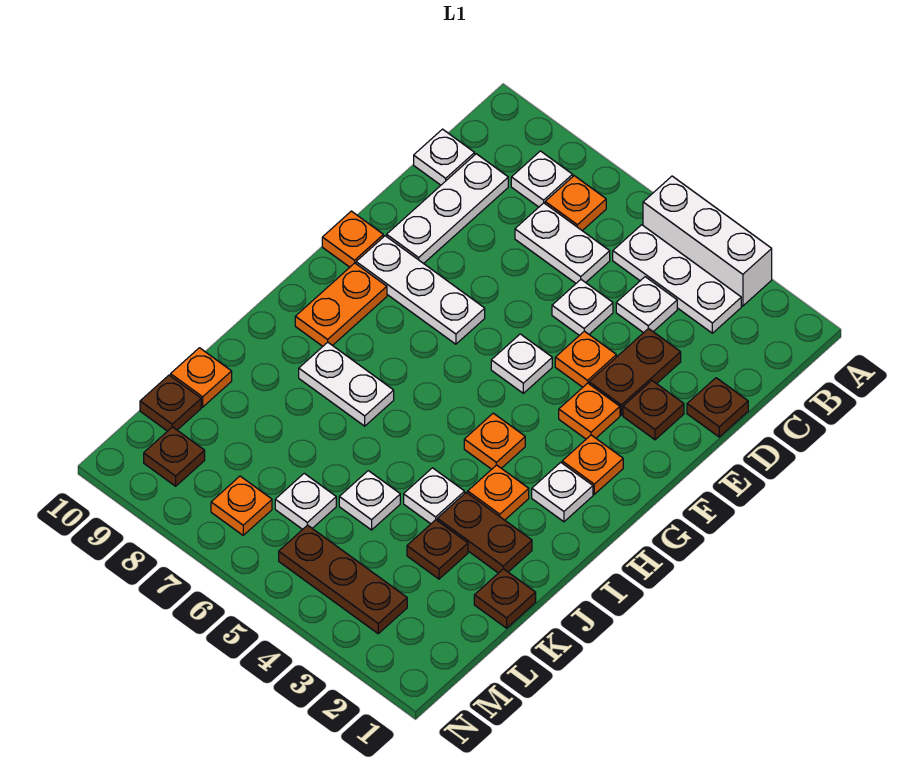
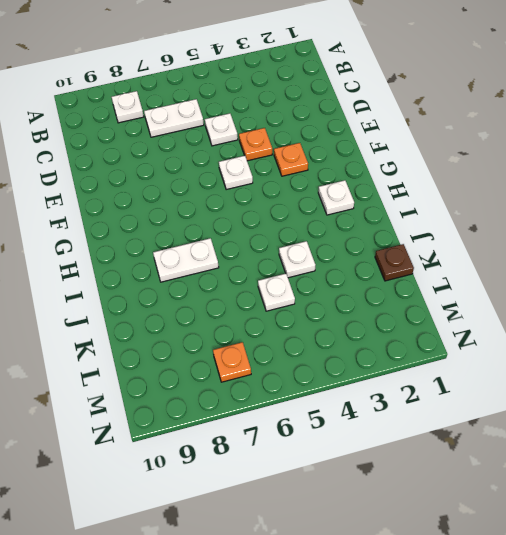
none -> white brick A3:A5 level 1
none -> white plate B3:B5 level 1
none -> orange plate B7 level 1
none -> white plate C4 level 1

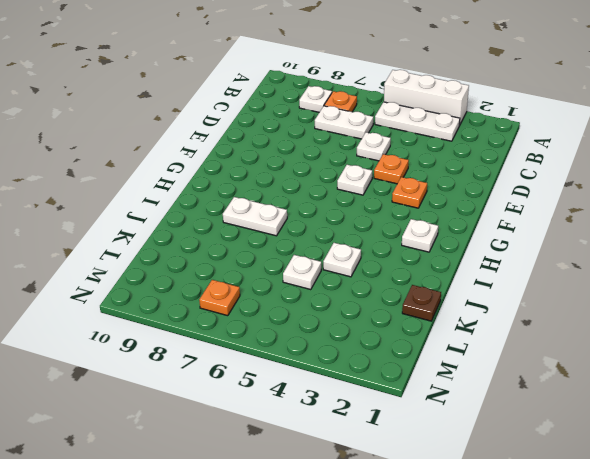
none -> white plate C4 level 1
none -> white plate C9:E9 level 1
none -> white plate C10 level 1
none -> brown plate D1 level 1

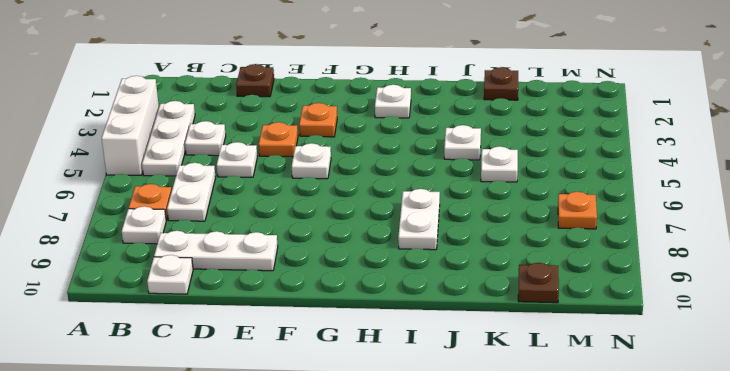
none -> brown plate D3:E3 level 1
none -> brown plate E2 level 1
none -> white plate F7:F9 level 1
none -> orange plate F10 level 1

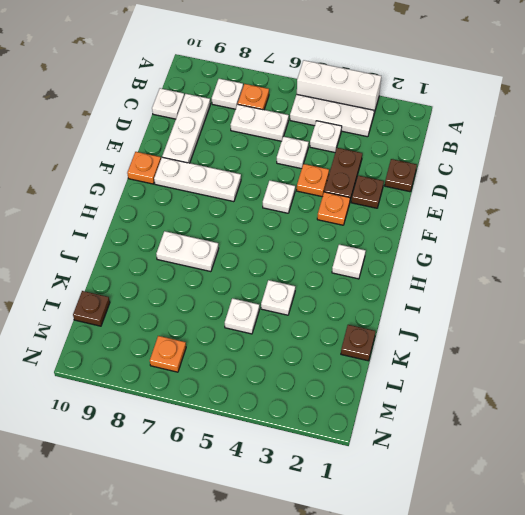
none -> orange plate G2 level 1
none -> orange plate G9:H9 level 1
none -> orange plate H4 level 1
none -> orange plate I3 level 1

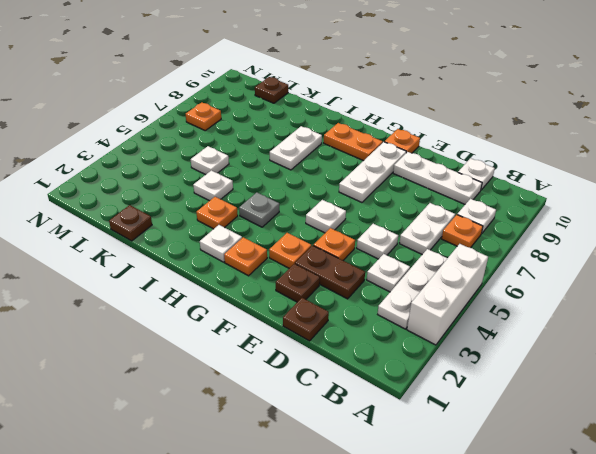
grey plate H4 level 1 -> orange plate H4 level 1
none -> brown plate J2:J3 level 1
none -> brown plate K3 level 1
none -> orange plate K10 level 1
none -> white plate L6 level 1

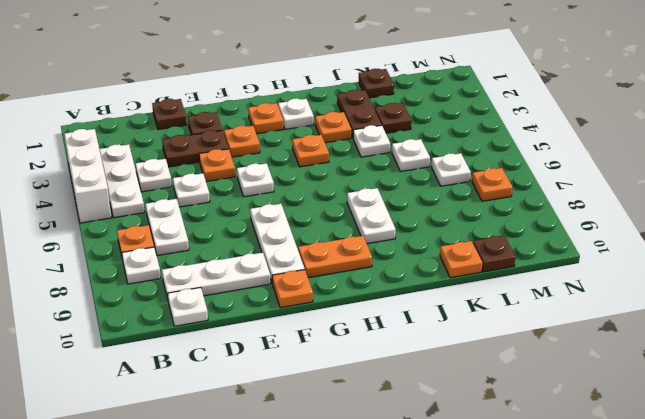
none -> brown plate M3:M5 level 1
none -> brown plate M9 level 1

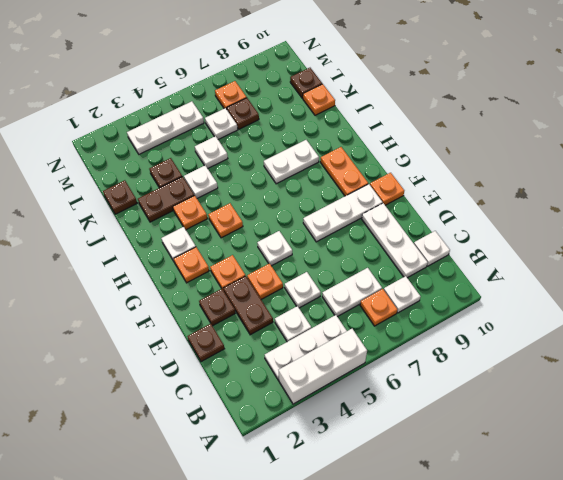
brown plate L7 level 1 -> brown plate M9 level 1
white plate M3:M5 level 1 -> brown plate M3:M5 level 1

